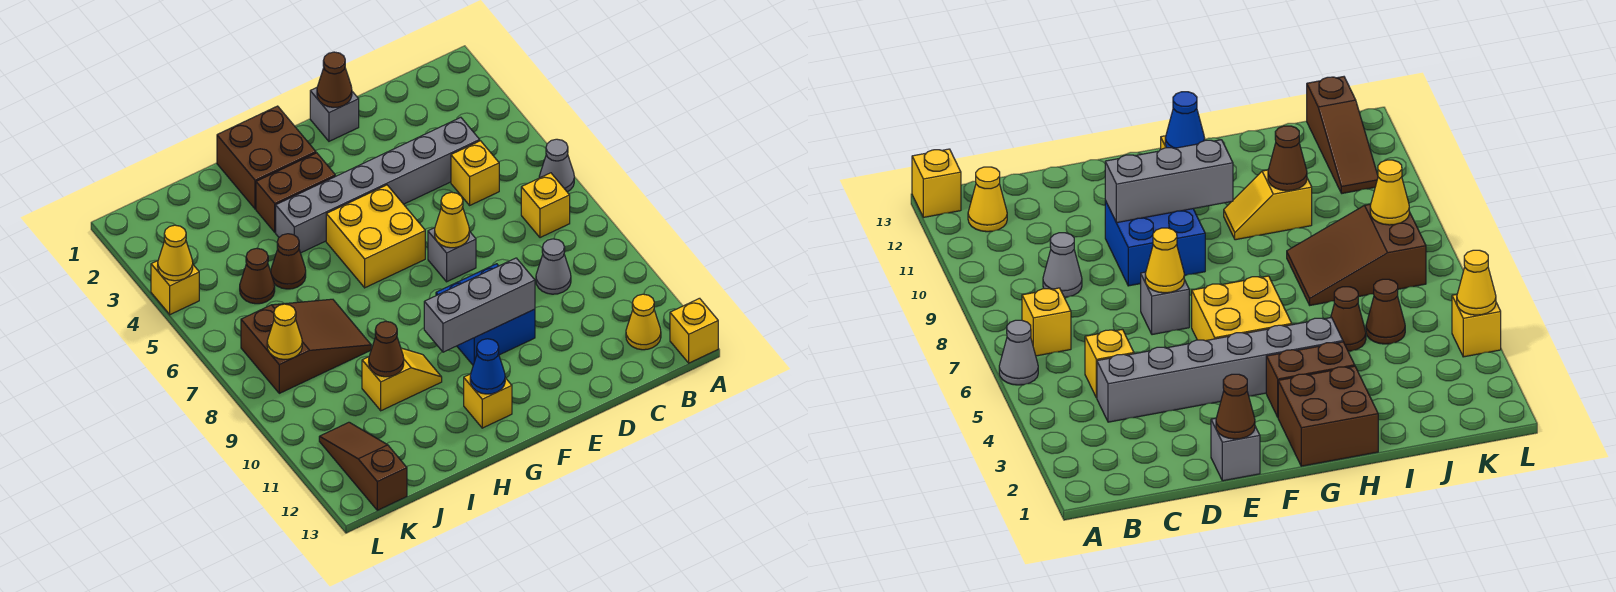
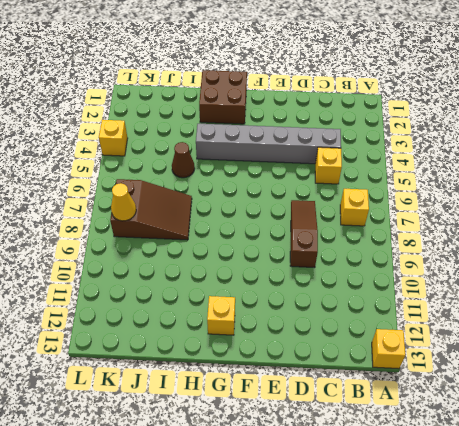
brown slope D7:D9 level 1 top 9 -> brown slope K11:K13 level 1 top 13
none -> grey cone A6 level 1
none -> yellow cone B12 level 1
none -> grey cone C9 level 1

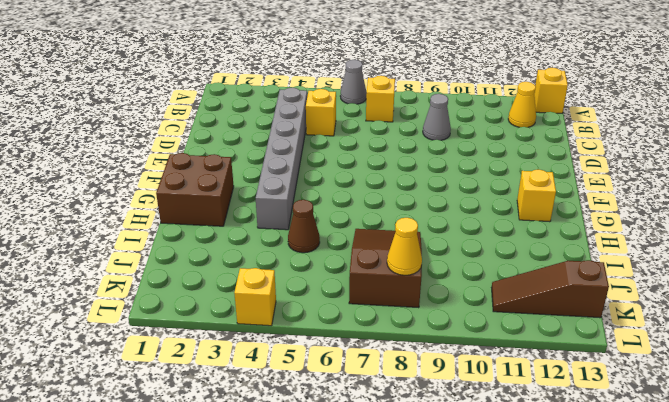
none -> grey brick E1 level 1
none -> grey brick E7 level 1
none -> blue brick E9:F10 level 1

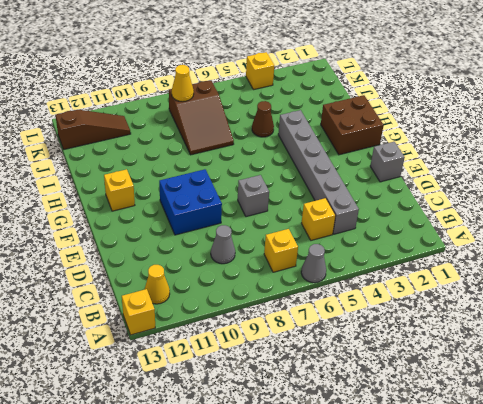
none -> yellow brick F5:G6 level 1
none -> brown brick G3:H3 level 1
none -> yellow slope H10:I10 level 1 top I

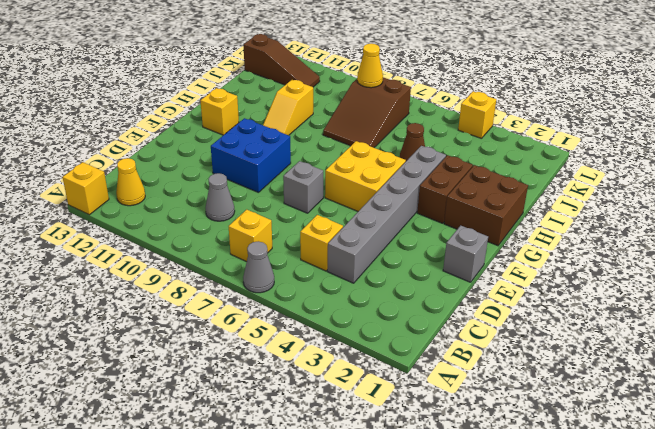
none -> brown cone J5 level 1
none -> brown cone E1 level 2
none -> yellow cone E7 level 2

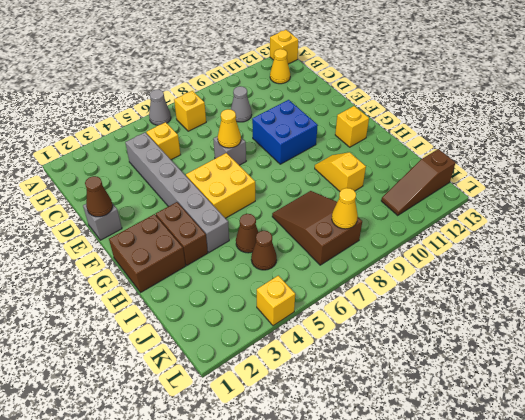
none -> grey brick E10:G10 level 2
none -> blue cone G12 level 2
none -> brown cone I10 level 2

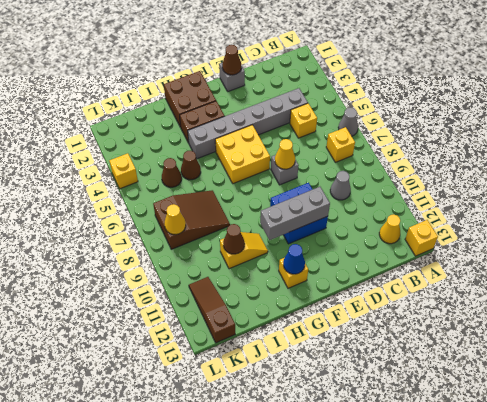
none -> yellow cone L4 level 2

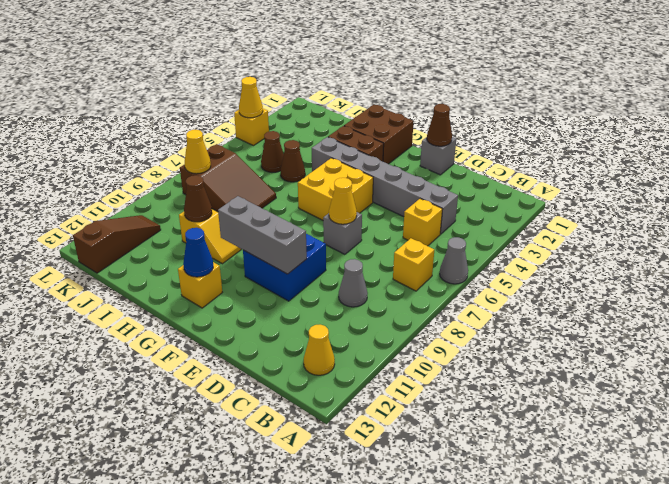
none -> yellow brick A13 level 1

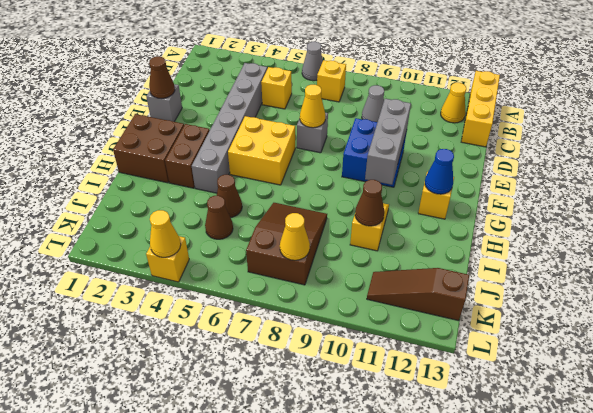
yellow brick A13:C13 level 1 -> yellow brick A13 level 1

